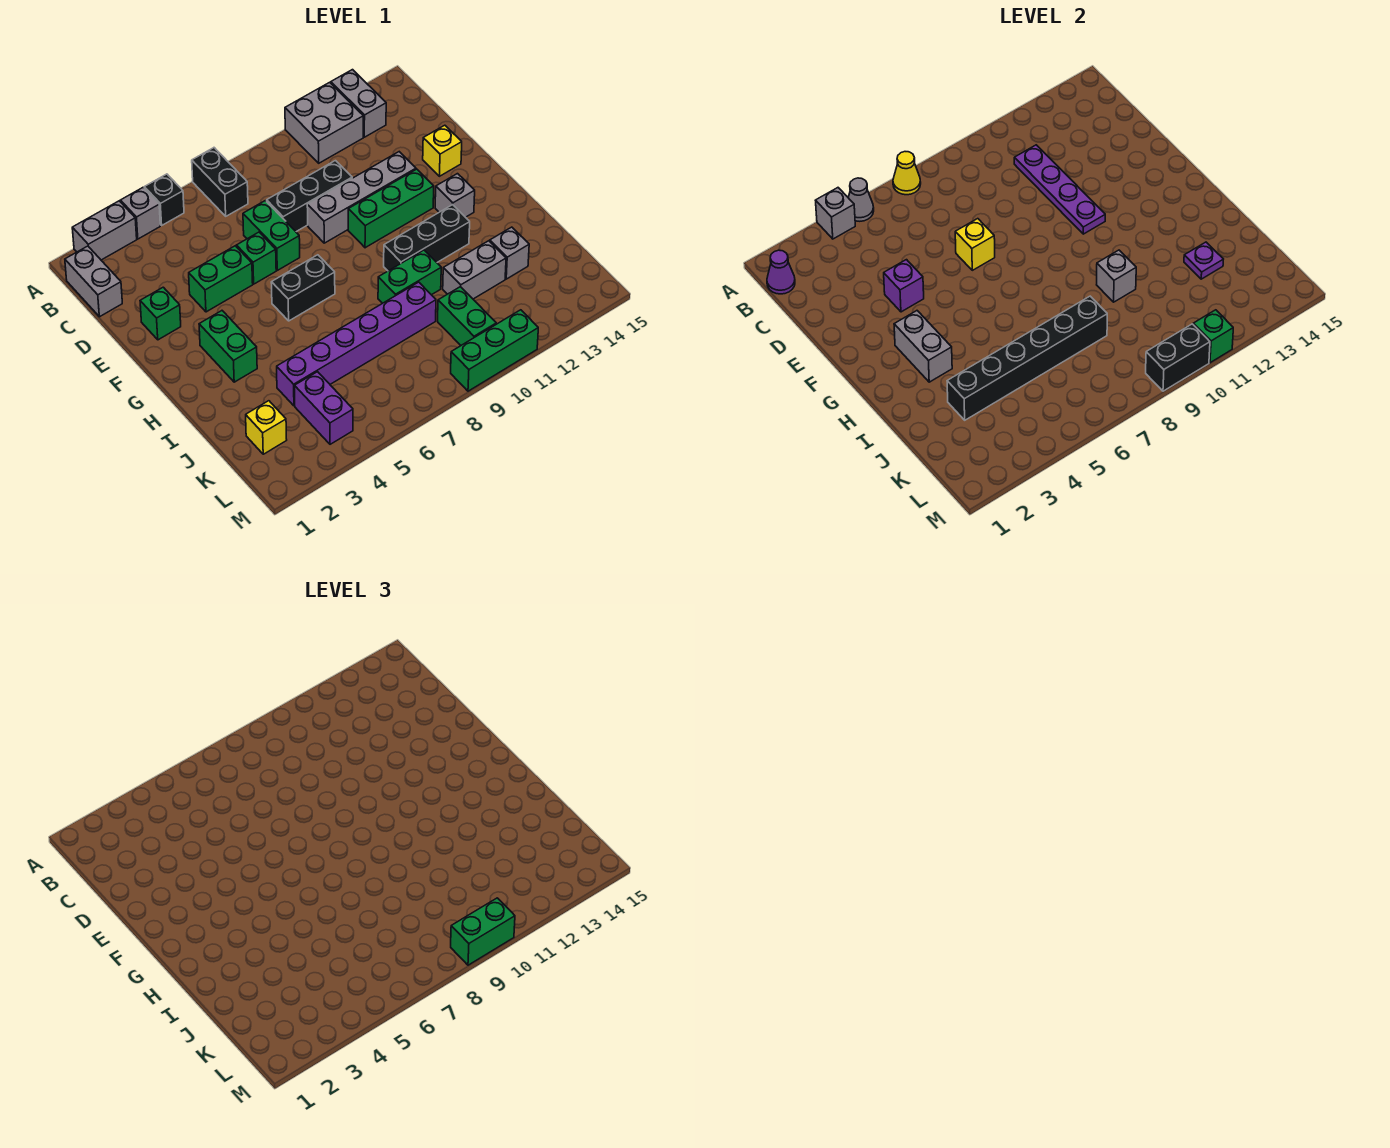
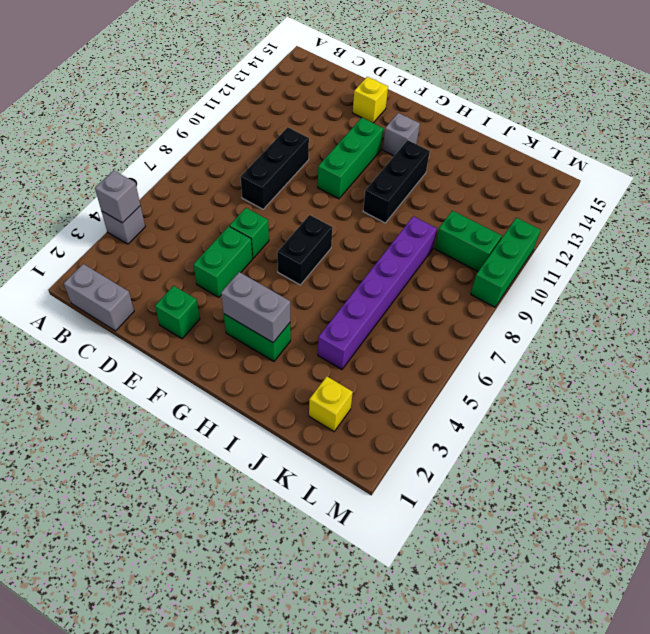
none -> grey brick A2:A3 level 1
none -> black brick A5 level 1
none -> black brick A7:B7 level 1
none -> grey brick A11:B12 level 1

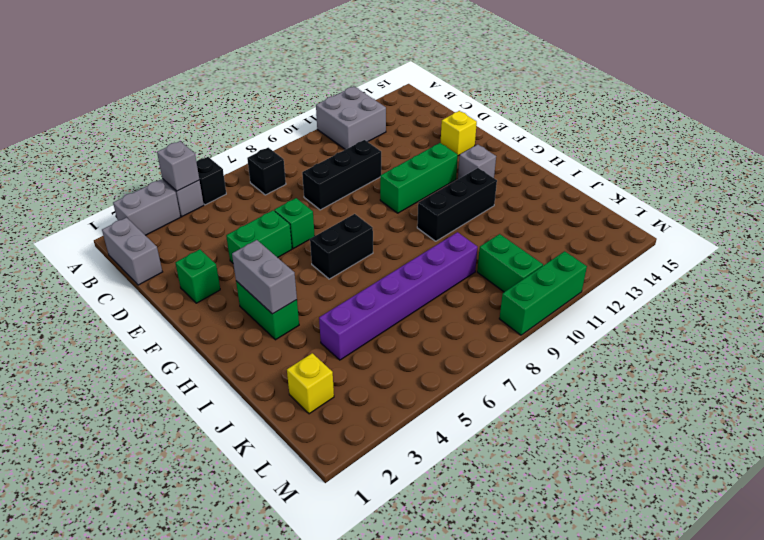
black brick B7 level 1 -> black brick A7:B7 level 1
none -> grey brick A13:B13 level 1
none -> green brick D7:E7 level 1
none -> grey brick E9:E12 level 1
none -> green brick I9:I10 level 1

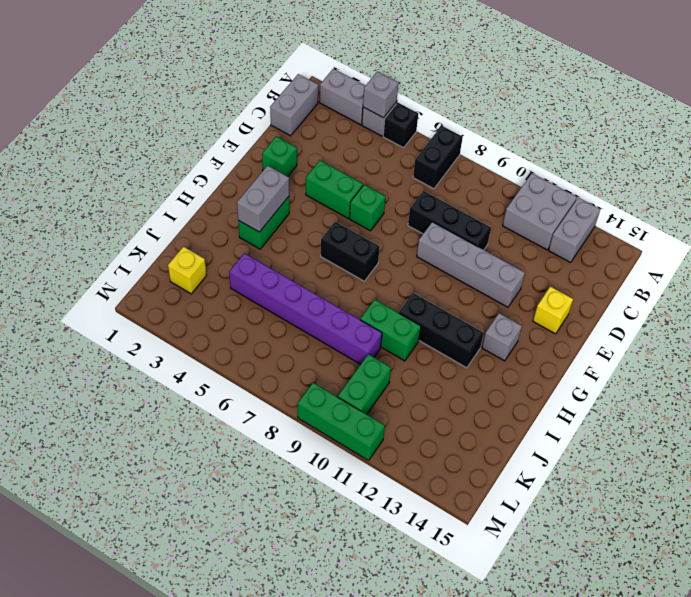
none -> green brick D7:E7 level 1
none -> green brick F10:F12 level 1
none -> grey brick J11:J12 level 1
none -> grey brick J13 level 1

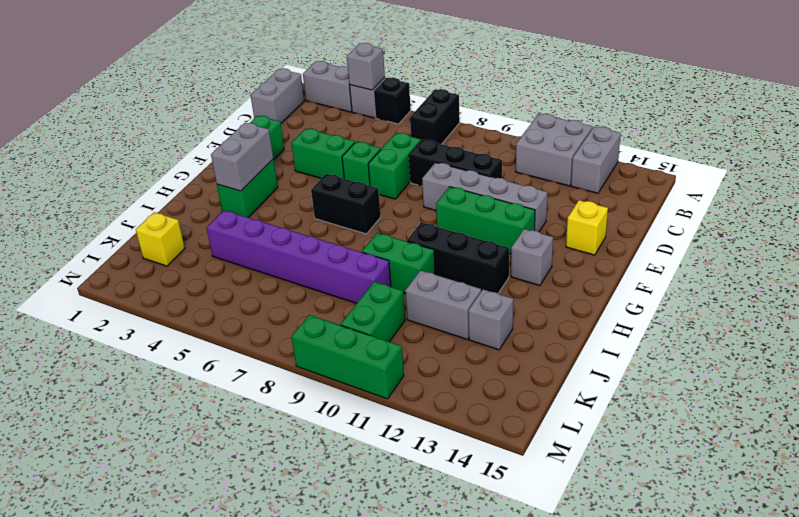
none -> purple brick K4:L4 level 1
none -> grey cone A5 level 2
none -> yellow cone A7 level 2
none -> purple cone B1 level 2

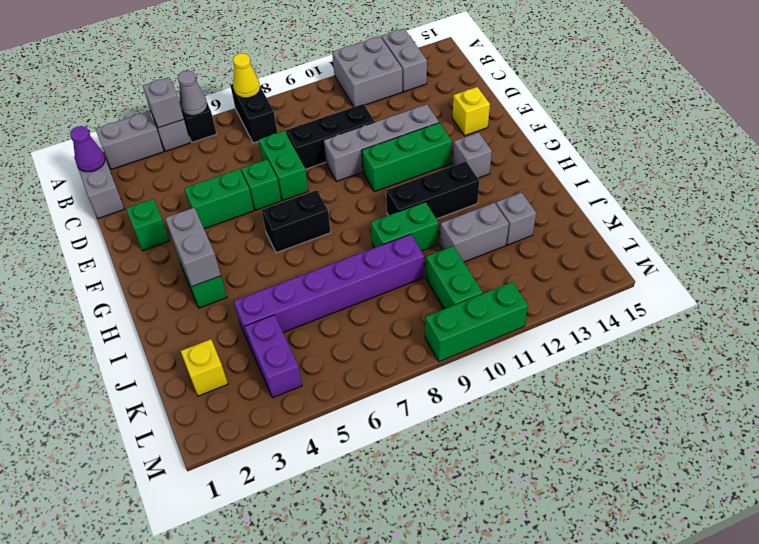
none -> purple plate C11:F11 level 2
none -> purple brick E4 level 2
none -> yellow brick E7 level 2
none -> grey brick I10 level 2

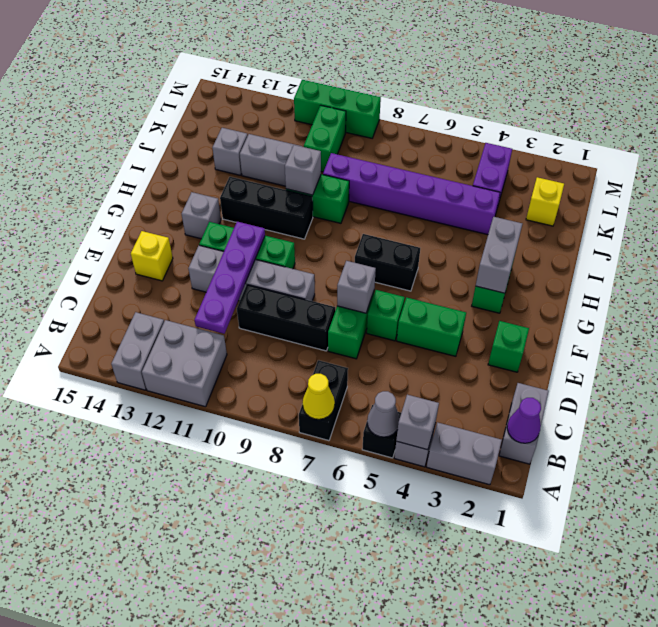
grey brick E7 level 2 -> yellow brick E7 level 2
none -> purple brick E4 level 2
none -> black brick J3:J8 level 2
none -> purple plate J13 level 2
none -> black brick M9:M10 level 2

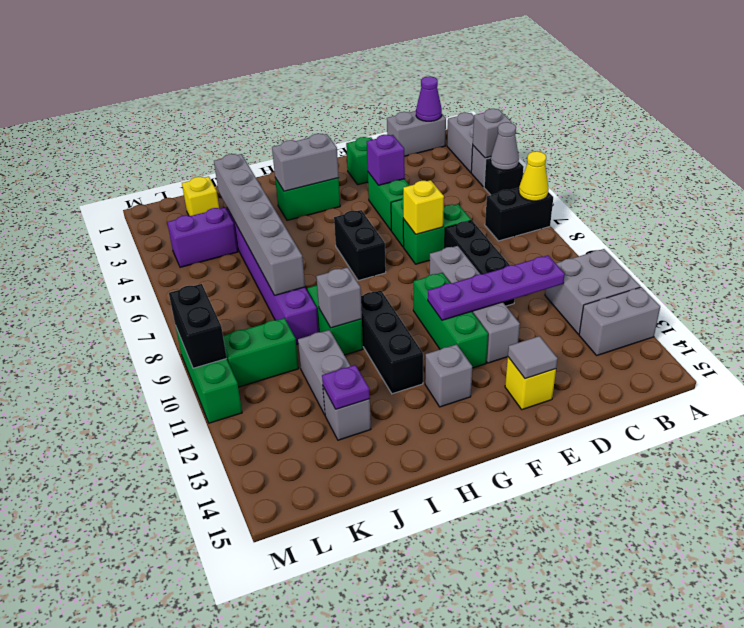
grey tile E14 level 2 -> none
grey brick J3:J8 level 2 -> black brick J3:J8 level 2
none -> green brick M11 level 2
none -> green brick M9:M10 level 3

